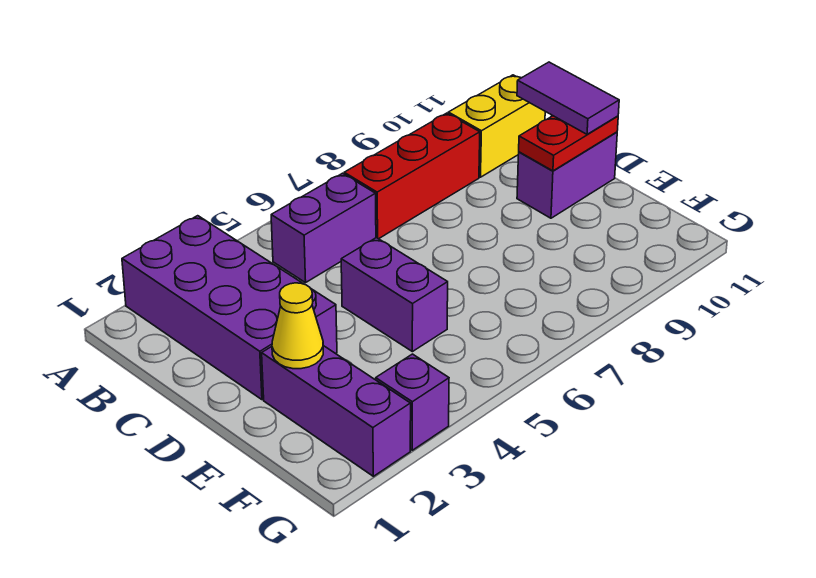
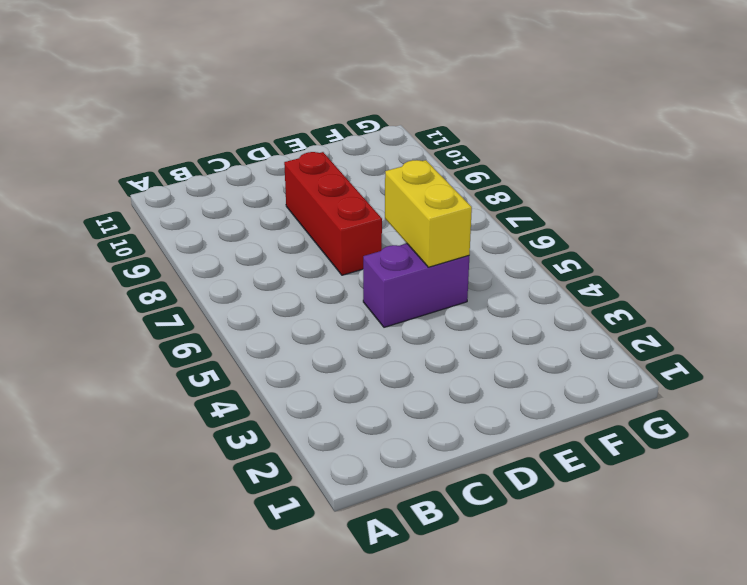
red brick D7:D9 level 1 -> red brick B7:B9 level 1
yellow brick E5:E6 level 2 -> yellow brick B10:B11 level 1
none -> purple brick A2:D3 level 1
none -> purple brick B5:B6 level 1

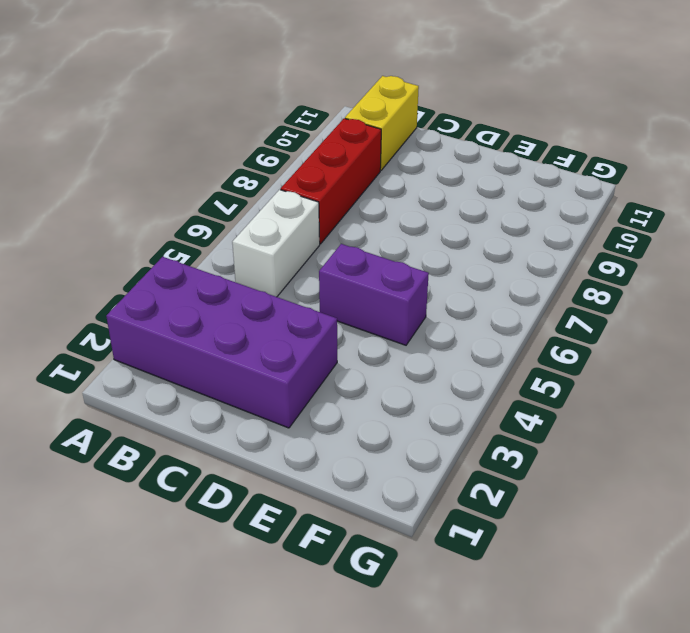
white brick B5:B6 level 1 -> purple brick B5:B6 level 1
none -> purple brick D10:D11 level 1
none -> purple brick E2:G2 level 1

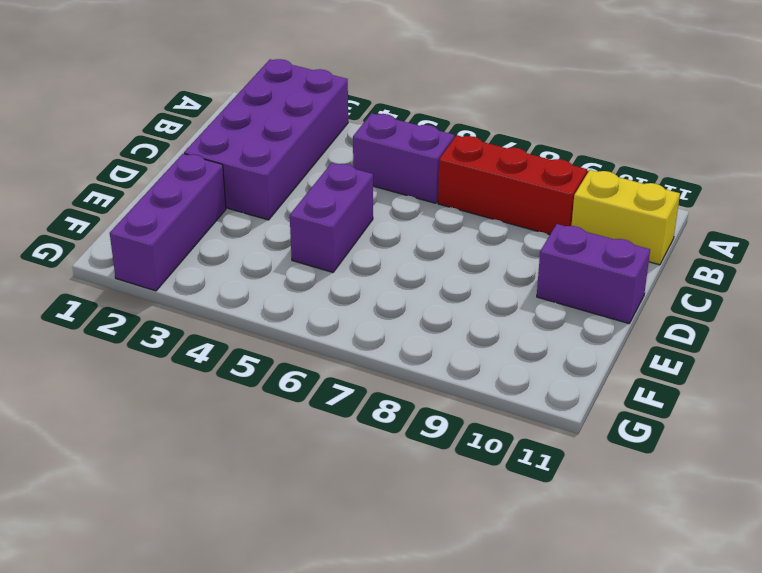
none -> purple brick G3 level 1
none -> red plate D10:D11 level 2

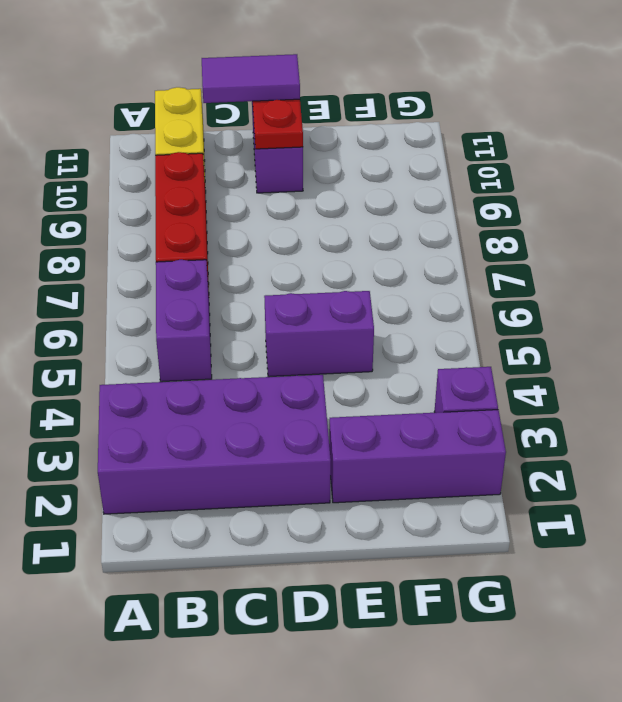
none -> yellow cone E2 level 2

